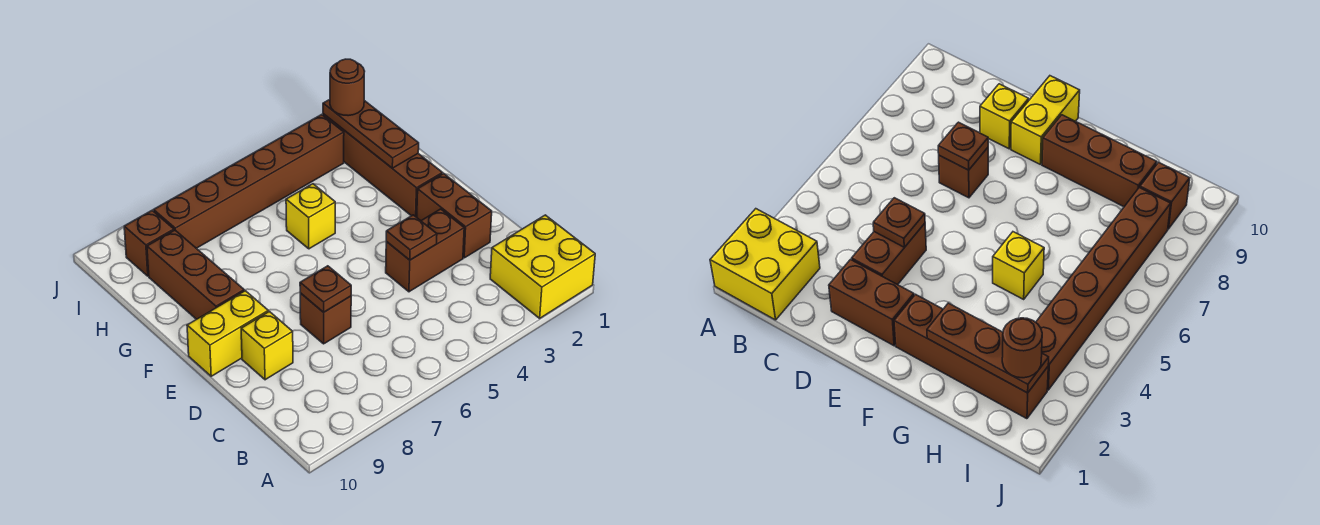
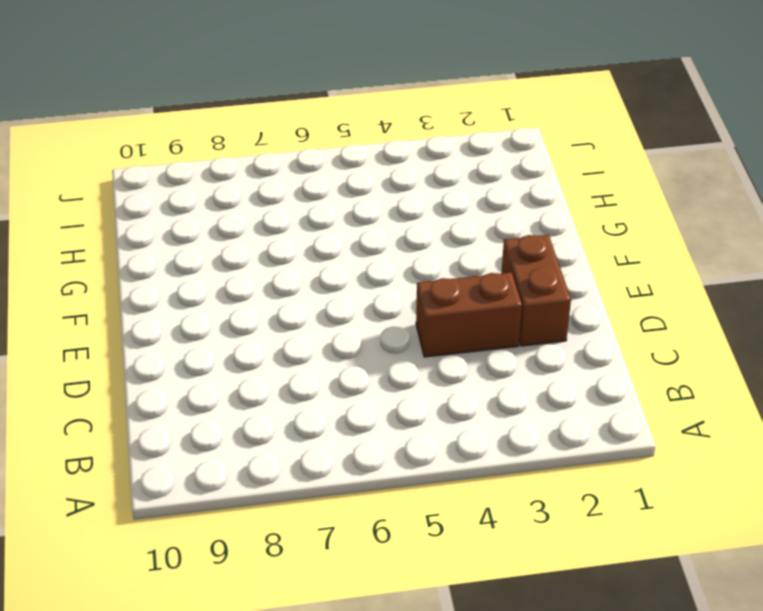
none -> yellow brick A1:B2 level 1
none -> brown brick D7 level 1
none -> yellow brick D9 level 1

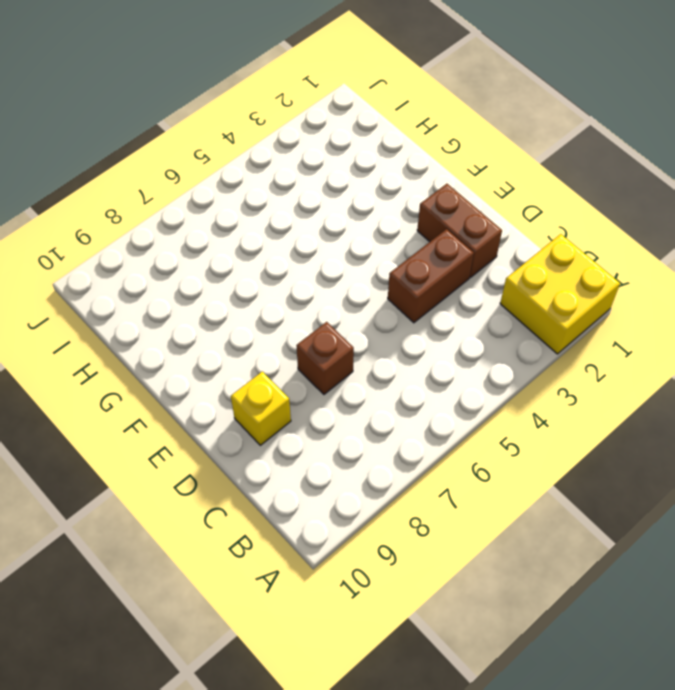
none -> yellow brick E9:E10 level 1
none -> brown brick F2:I2 level 1
none -> brown brick F9:H9 level 1

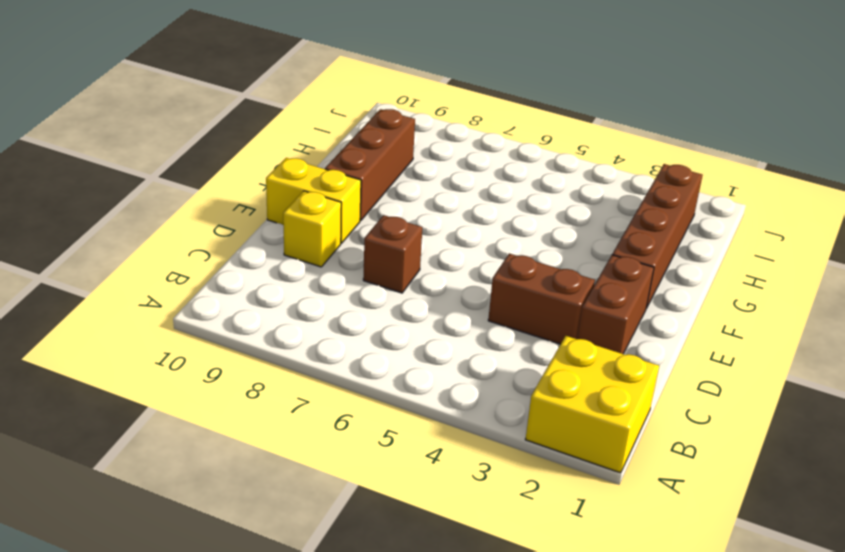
none -> yellow brick G5 level 1
none -> brown brick I3:I8 level 1
none -> brown brick I9 level 1

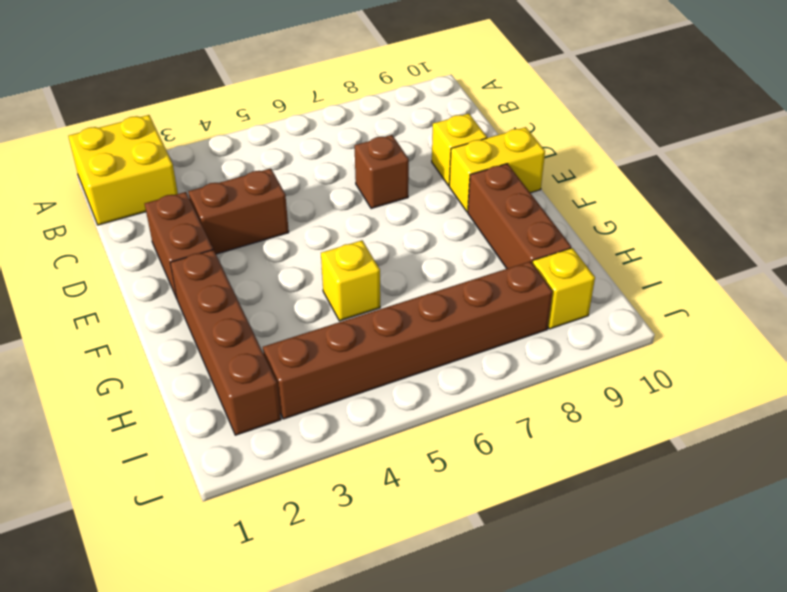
yellow brick I9 level 1 -> brown brick I9 level 1
none -> brown plate D4 level 2
none -> brown plate D7 level 2
none -> brown plate G2:I2 level 2

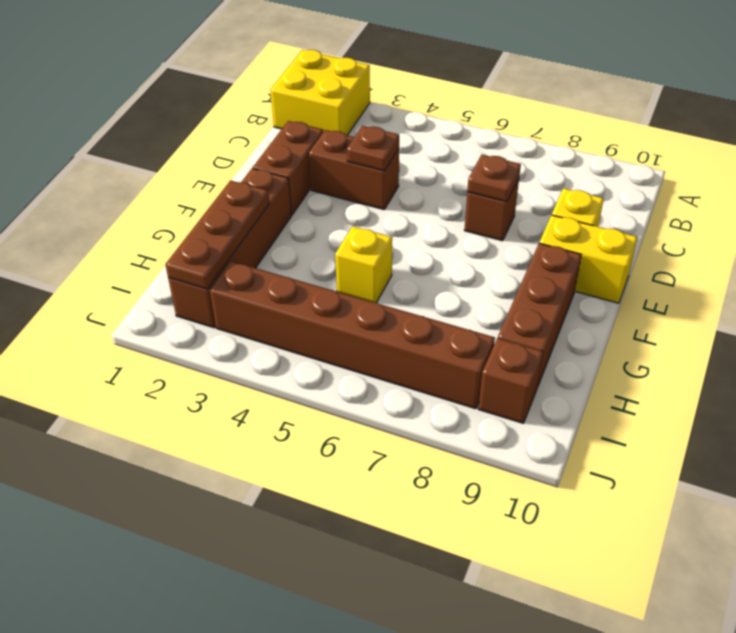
none -> brown round brick I2 level 3

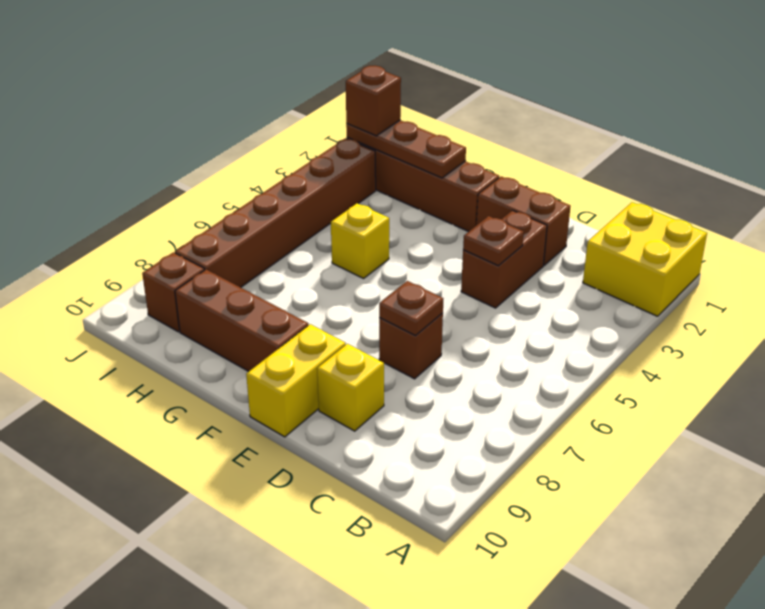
brown brick I2 level 3 -> brown round brick I2 level 3

